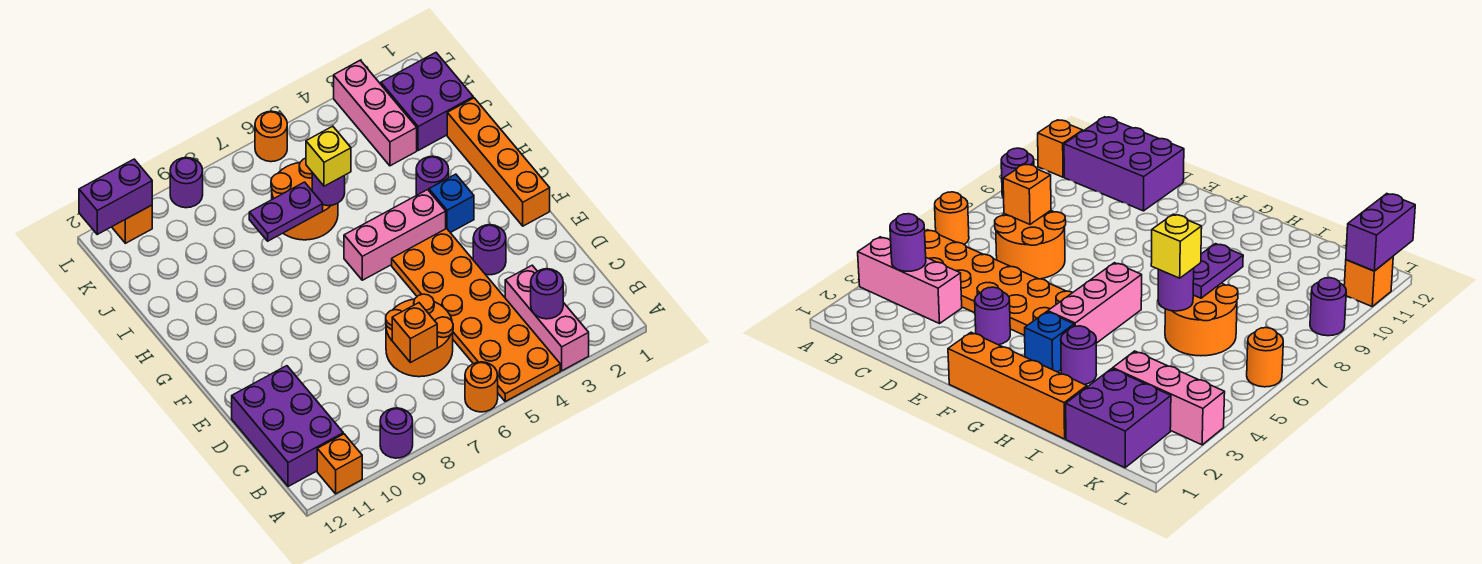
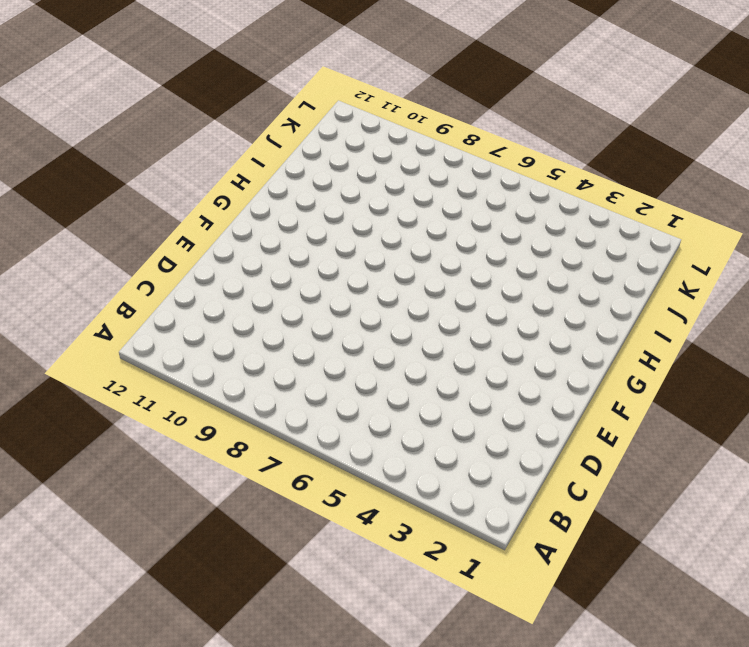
none -> pink brick A3:C3 level 1
none -> orange plate A4:F5 level 1
none -> orange round brick A6 level 1

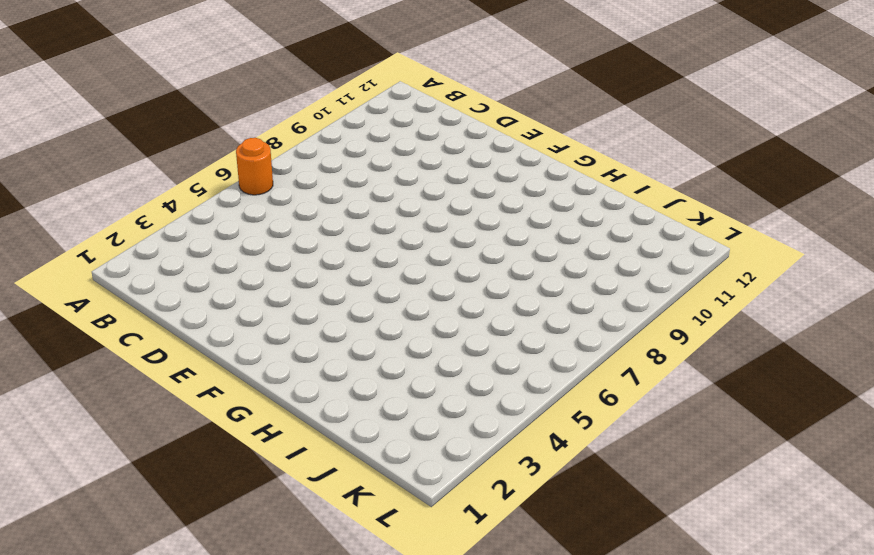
none -> pink brick A3:C3 level 1
none -> orange plate A4:F5 level 1
none -> purple round brick A9 level 1

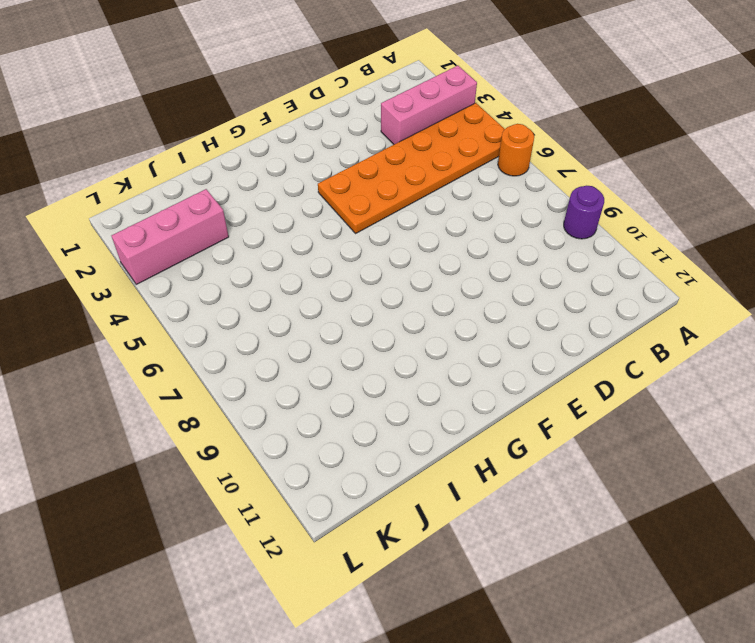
none -> orange brick A11 level 1
none -> purple brick B11:D12 level 1
none -> orange round brick C6:D7 level 1

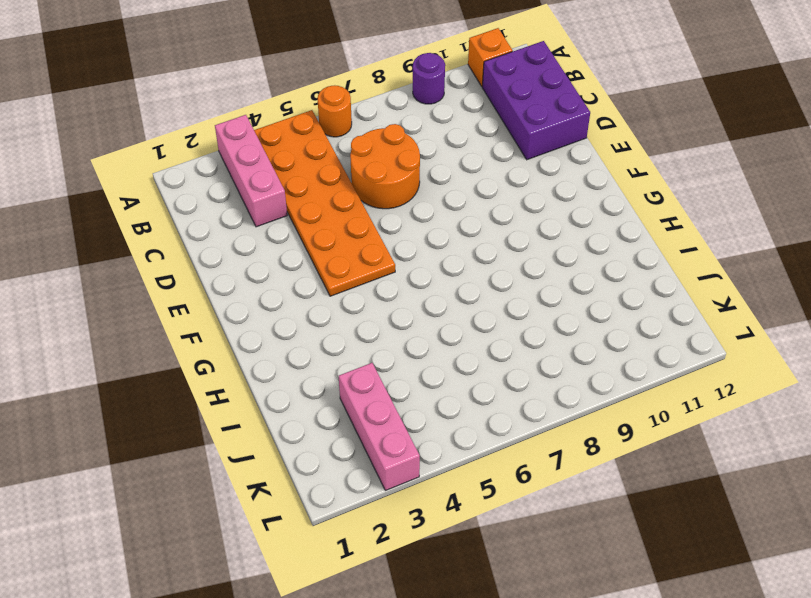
none -> purple round brick E3 level 1
none -> orange brick F1:I1 level 1
none -> blue brick G3 level 1

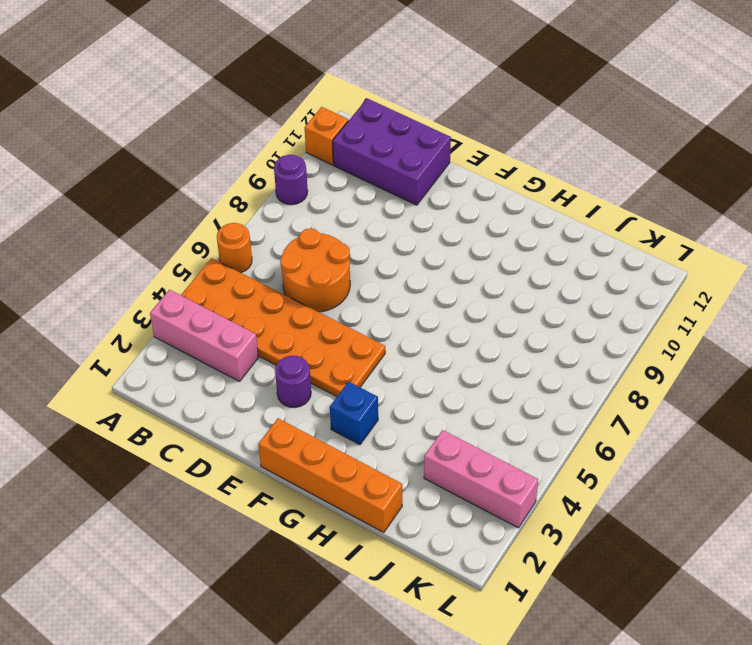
none -> pink brick G4:G6 level 1
none -> purple round brick H3 level 1
none -> orange round brick I6:J7 level 1

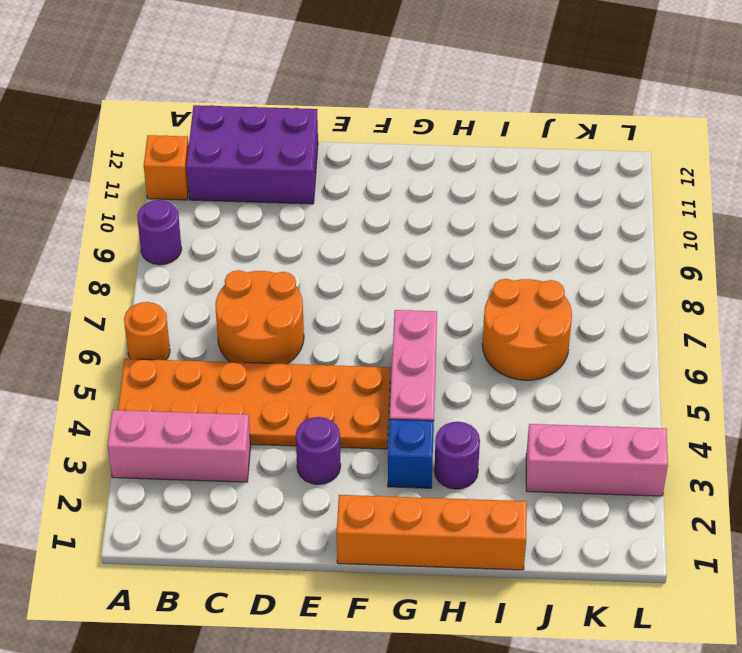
none -> purple brick J1:K2 level 1
none -> orange round brick L6 level 1
none -> purple round brick L9 level 1

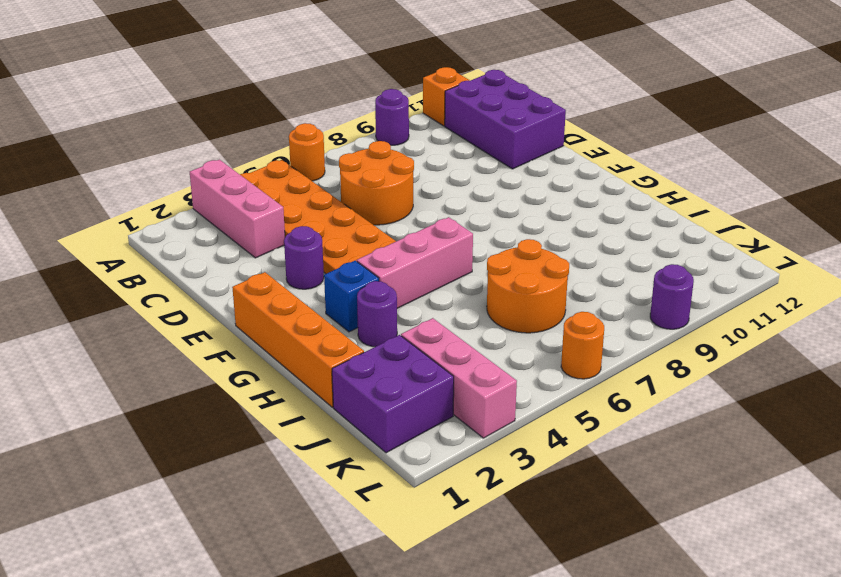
none -> orange brick L11 level 1
none -> purple round brick B3 level 2
none -> orange brick C7 level 2

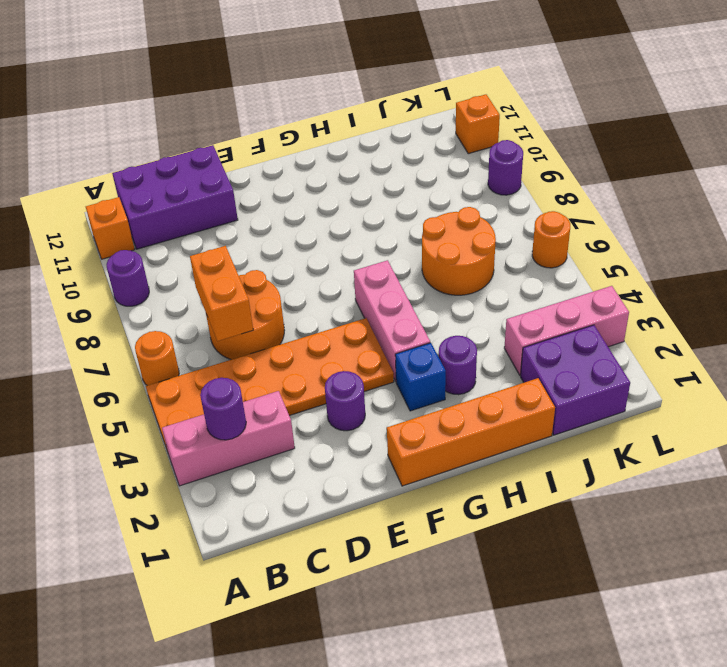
orange brick C6:C7 level 2 -> orange brick C7 level 2
none -> purple round brick I6 level 2
none -> purple plate I7:I8 level 2
none -> purple brick L11:L12 level 2

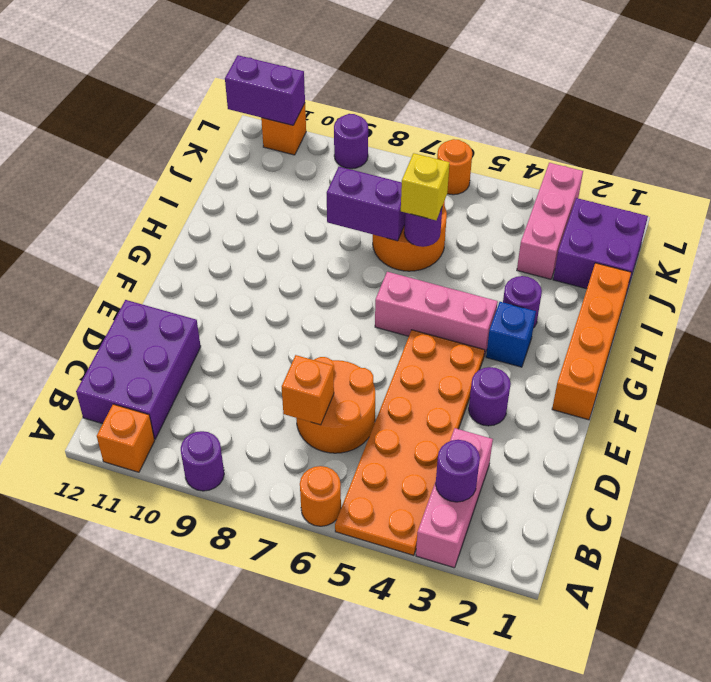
purple brick I7:I8 level 2 -> purple plate I7:I8 level 2

